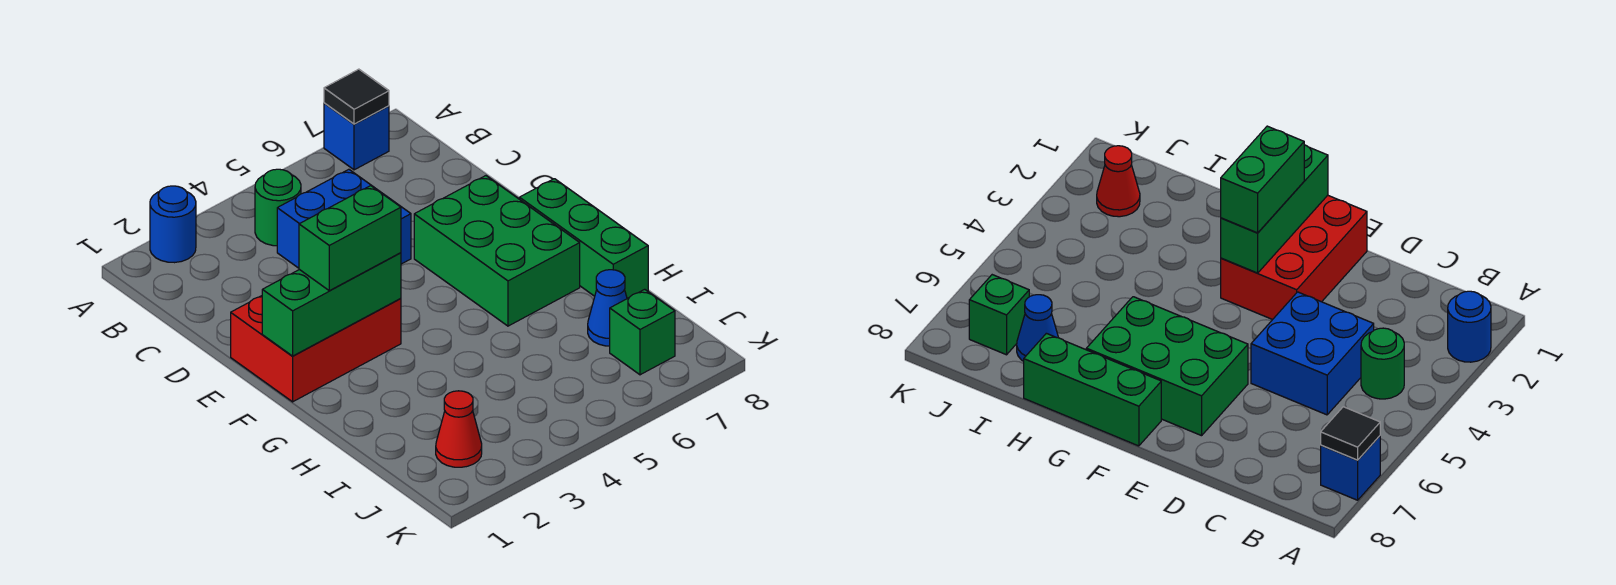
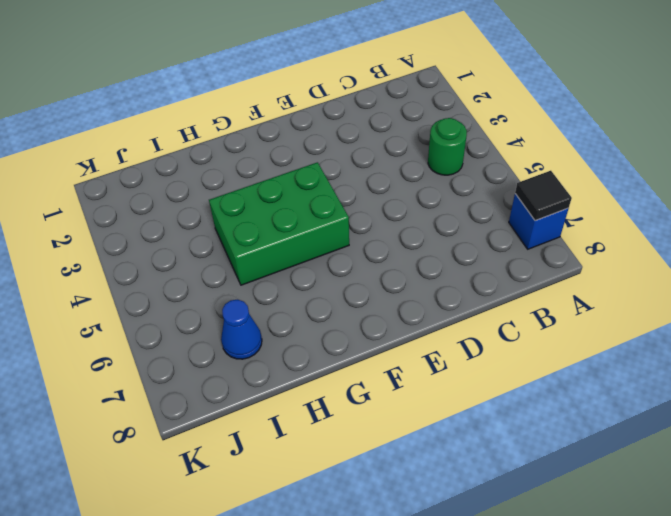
green brick F4:H5 level 1 -> green brick E6:G7 level 1
none -> blue round brick A2 level 1
none -> blue brick C4:D5 level 1
none -> red brick E1:F3 level 1

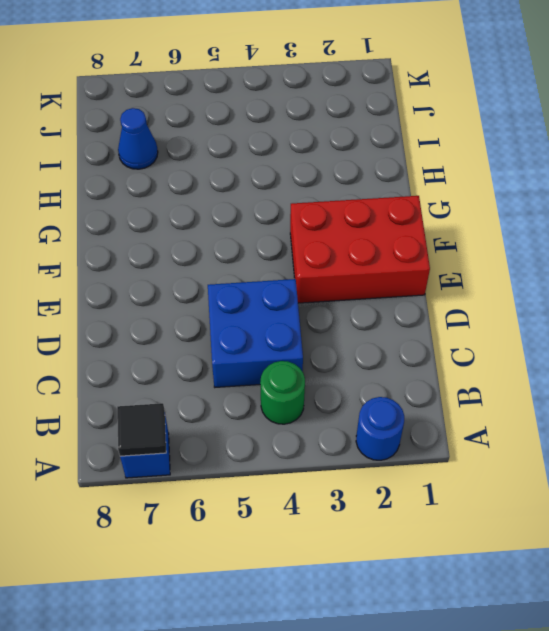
none -> green brick E6:G7 level 1
none -> green brick F8:H8 level 1
none -> red cone J2 level 1

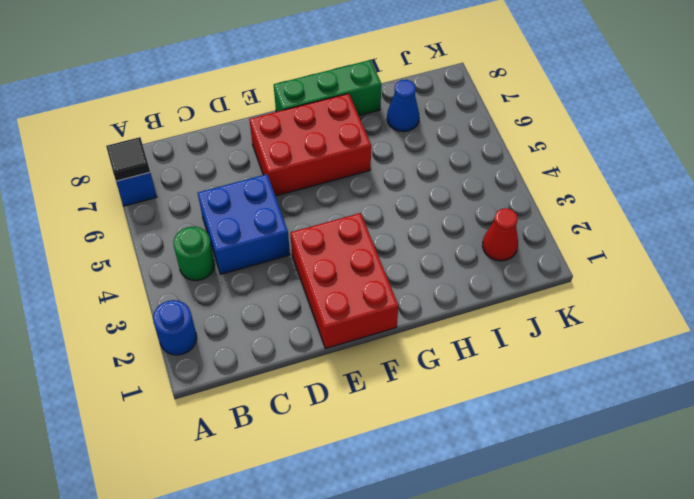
red brick E6:G7 level 1 -> green brick E6:G7 level 1
none -> green brick J7 level 1
none -> green brick F1:F3 level 2
none -> green brick F2:F3 level 3

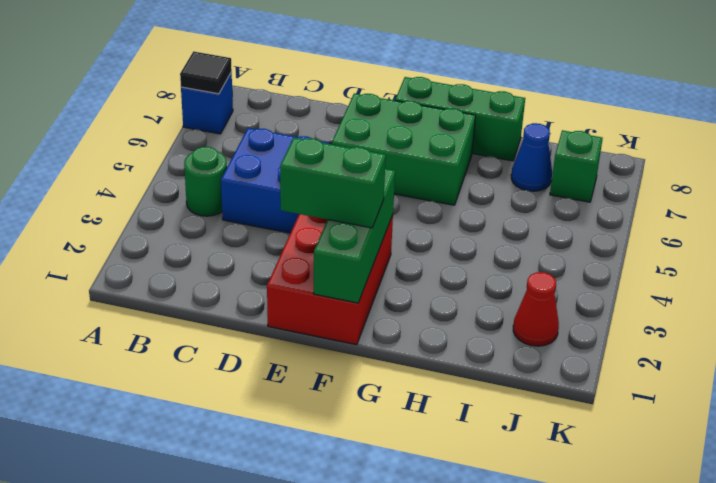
green brick E2:F2 level 3 -> green brick F2:F3 level 3
none -> blue round brick A2 level 1

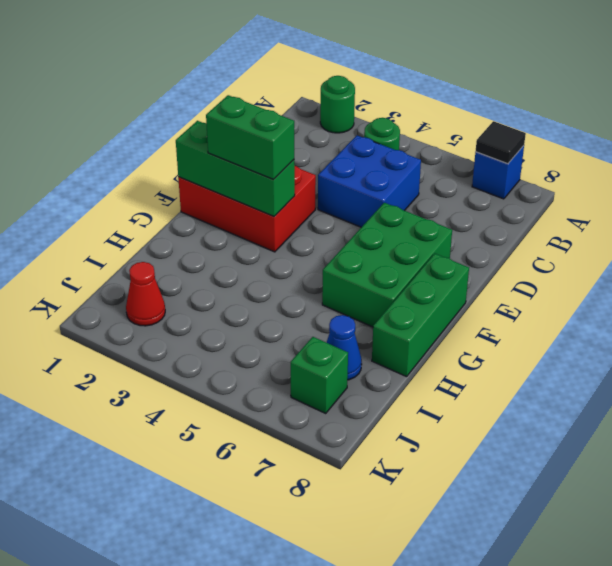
green round brick A2 level 1 -> blue round brick A2 level 1

